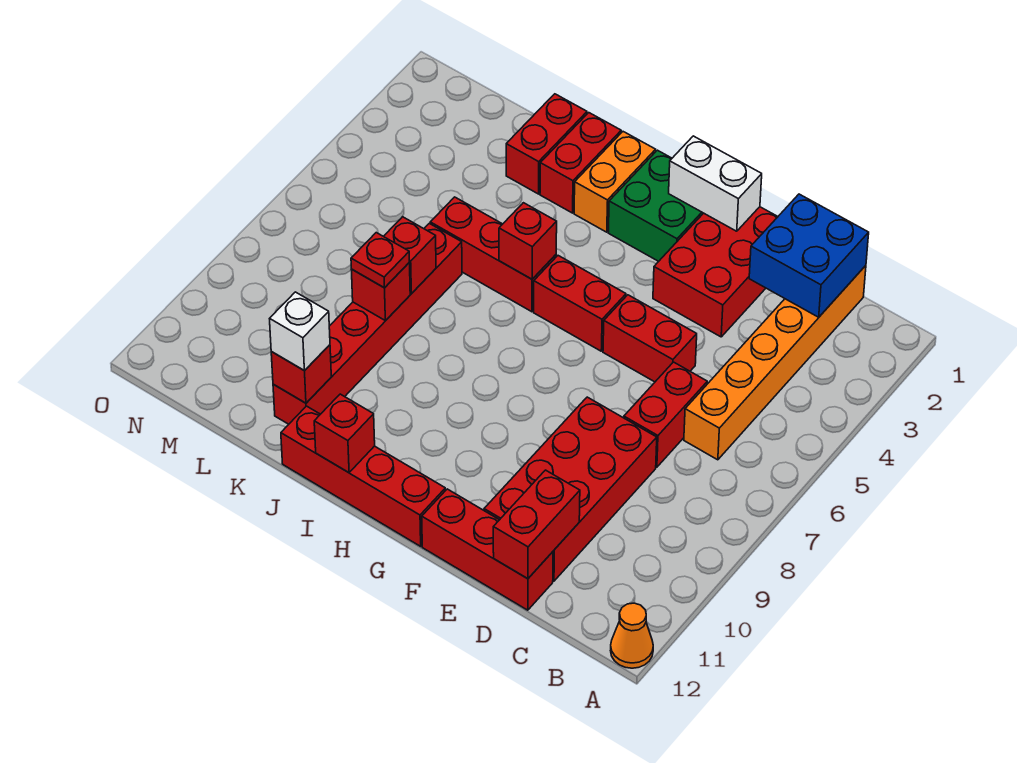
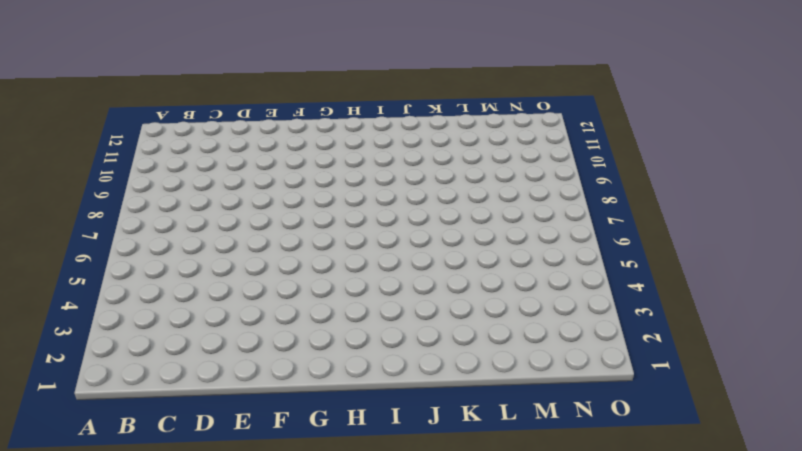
none -> orange cone A12 level 1
none -> orange brick C1:C6 level 1
none -> red brick D6:D7 level 1

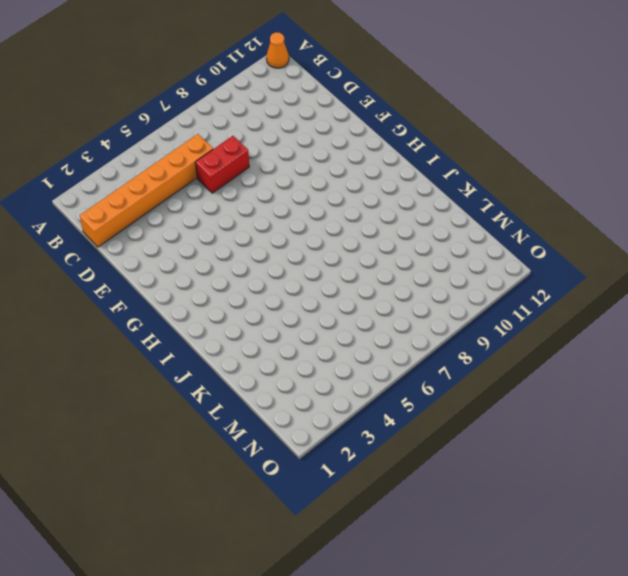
none -> red brick D8:E11 level 1
none -> red brick D12:F12 level 1
none -> red brick E1:F3 level 1

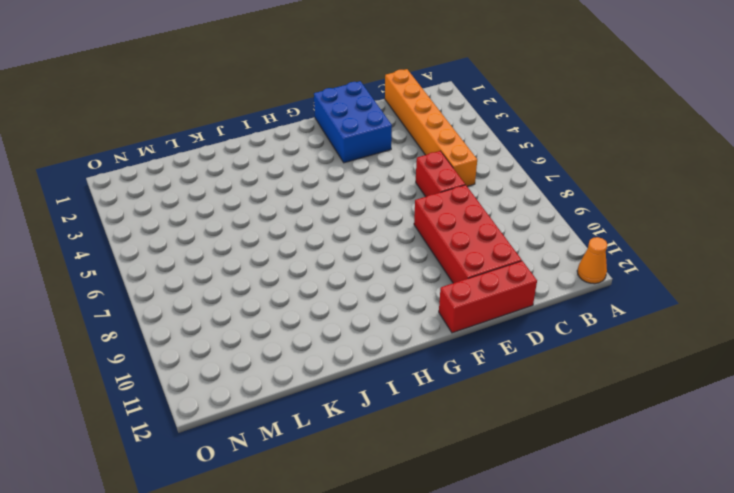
blue brick E1:F3 level 1 -> red brick E1:F3 level 1
none -> red brick E5:F5 level 1
none -> green brick G1:H2 level 1
none -> red brick G5:H5 level 1

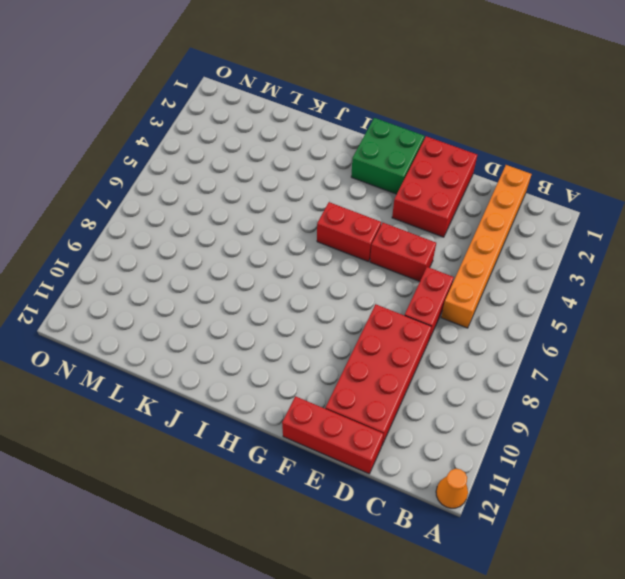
none -> red brick G12:J12 level 1
none -> orange brick I1:I2 level 1
none -> red brick I5:K5 level 1

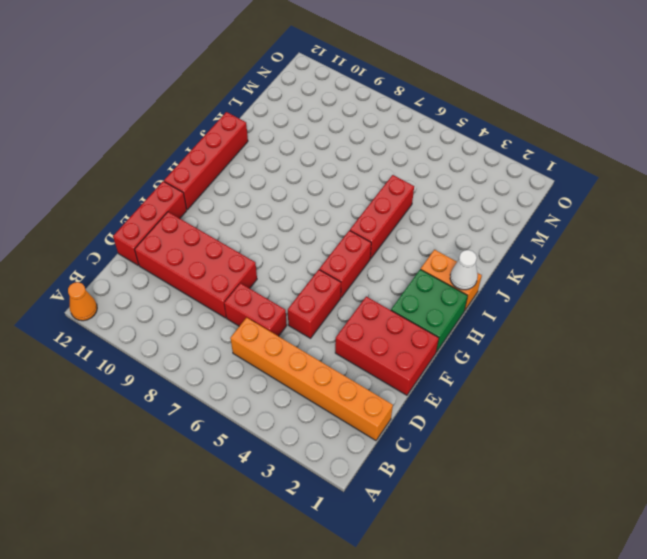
white cone I1 level 2 -> none
none -> red brick J1:J2 level 1
none -> red brick K1:K2 level 1
none -> red brick K6:K11 level 1

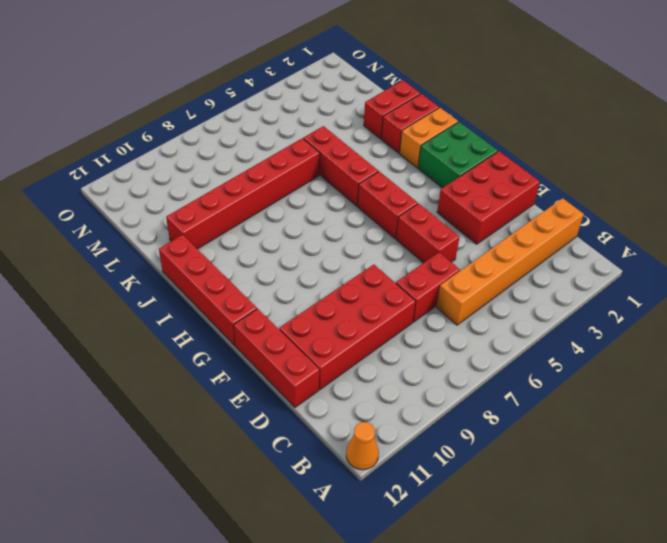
none -> blue brick C1:D2 level 2
none -> red brick D11:D12 level 2
none -> white brick F1:G1 level 2

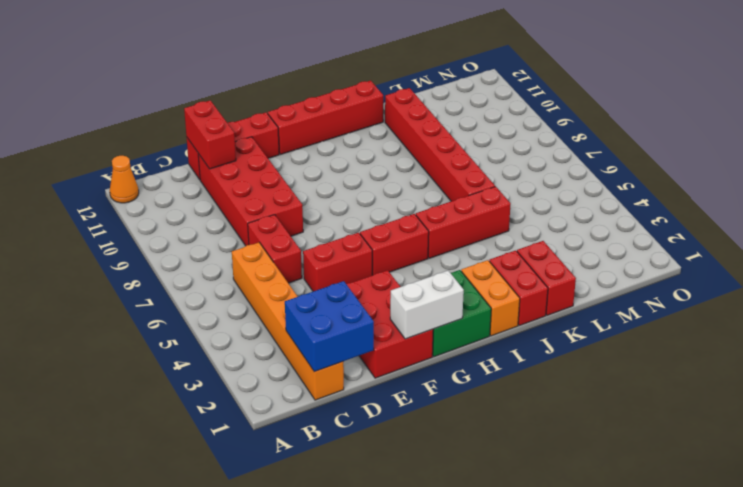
none -> red brick I5 level 2
none -> red brick I12 level 2
none -> red brick K7 level 2

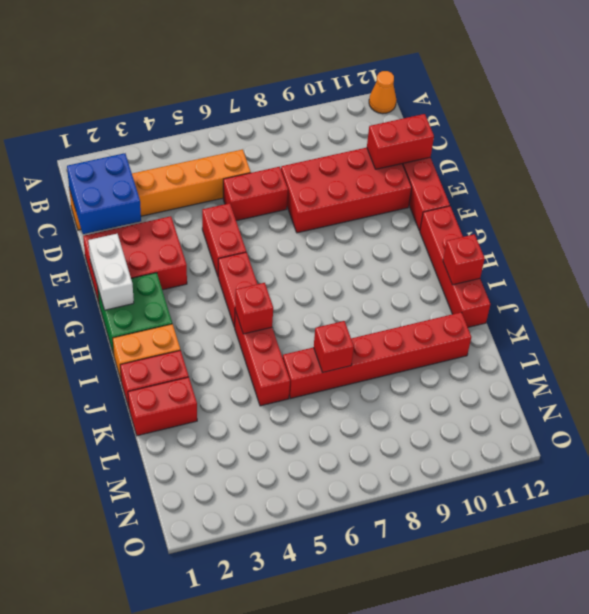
none -> red brick K8 level 2
none -> red brick K11 level 2
none -> red plate K8 level 3

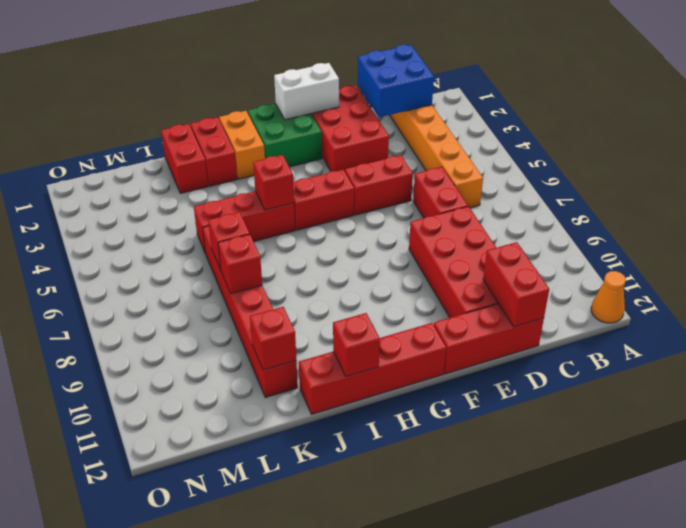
none -> red plate K8 level 3
none -> white brick K11 level 3

